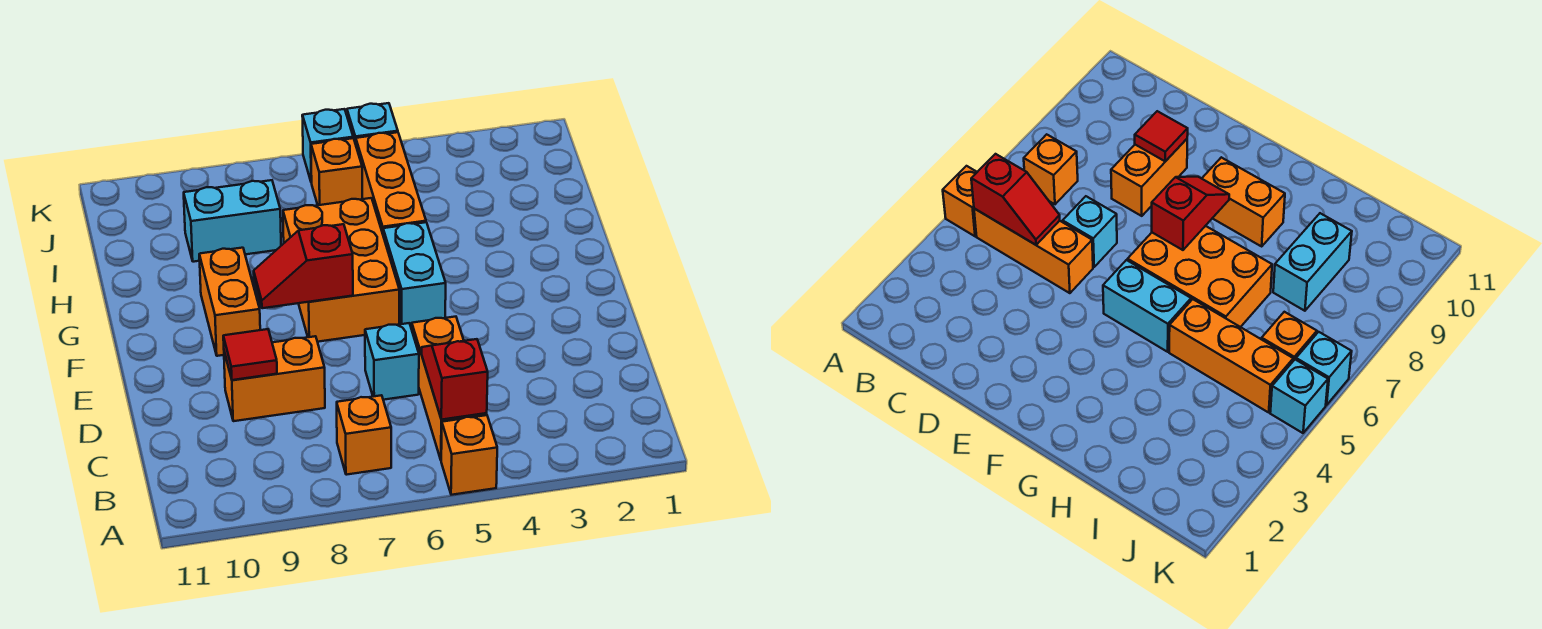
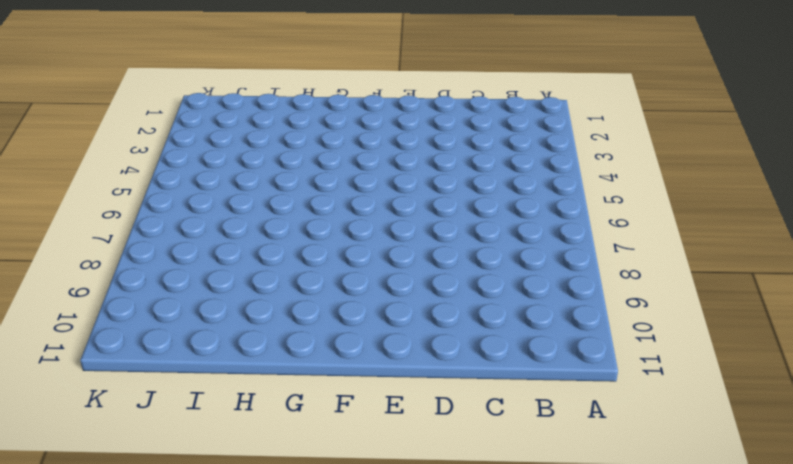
none -> orange brick A5 level 1
none -> orange brick B5:D5 level 1
none -> orange brick B7 level 1

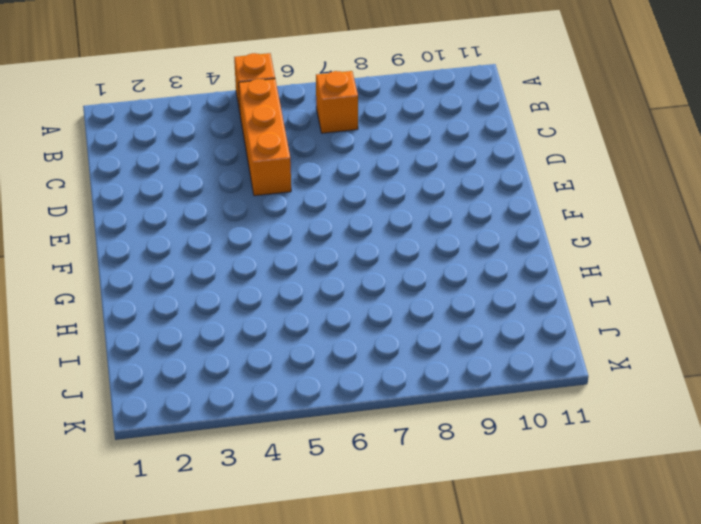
none -> cyan brick D6 level 1
none -> orange brick D8:D9 level 1
none -> cyan brick F5:G5 level 1

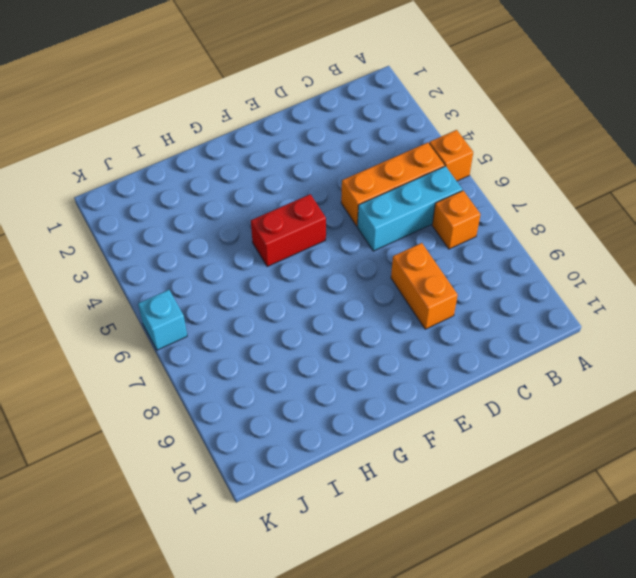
cyan brick B6:D6 level 1 -> cyan brick D6 level 1
red brick F5:G5 level 1 -> cyan brick F5:G5 level 1
none -> orange brick F6:H7 level 1
none -> orange brick F9:G9 level 1
none -> orange brick H5:J5 level 1

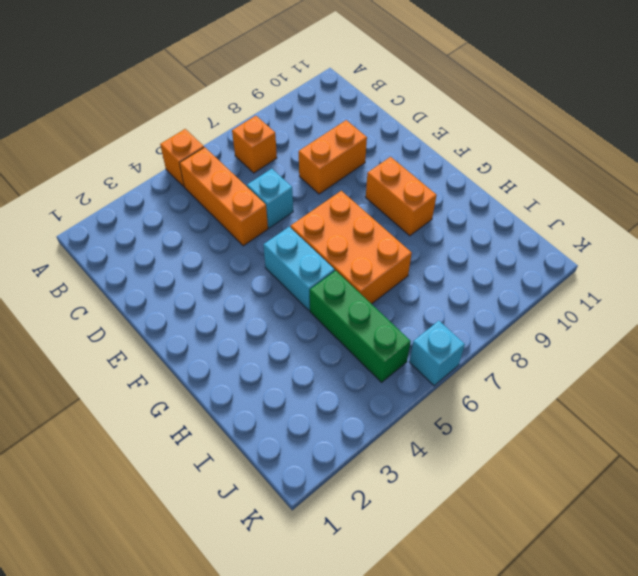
green brick H5:J5 level 1 -> orange brick H5:J5 level 1
none -> cyan brick I8:I9 level 1
none -> orange brick J6 level 1
none -> cyan brick K5 level 1

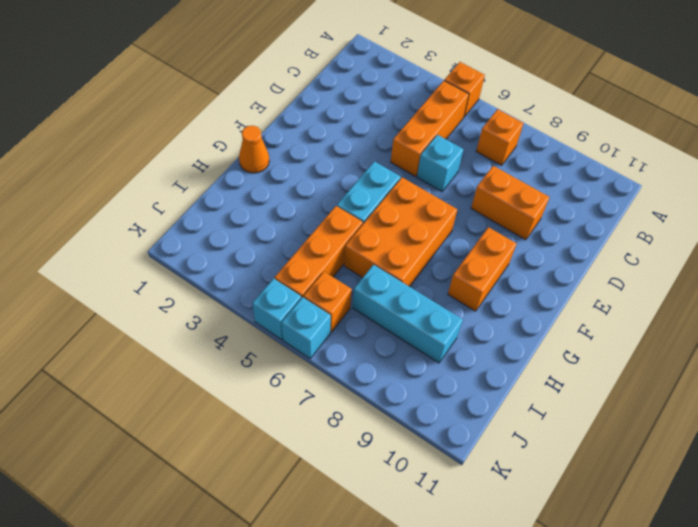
orange cone G1 level 1 -> none
cyan brick I7:I9 level 1 -> cyan brick I8:I9 level 1
none -> red slope B5:C5 level 2 top B
none -> red tile D9 level 2
none -> red slope F7:F8 level 2 top 7

